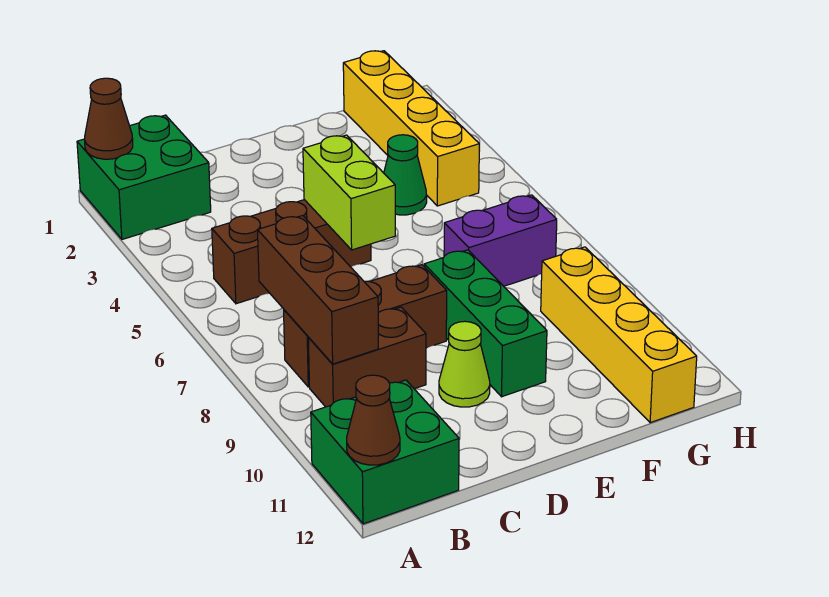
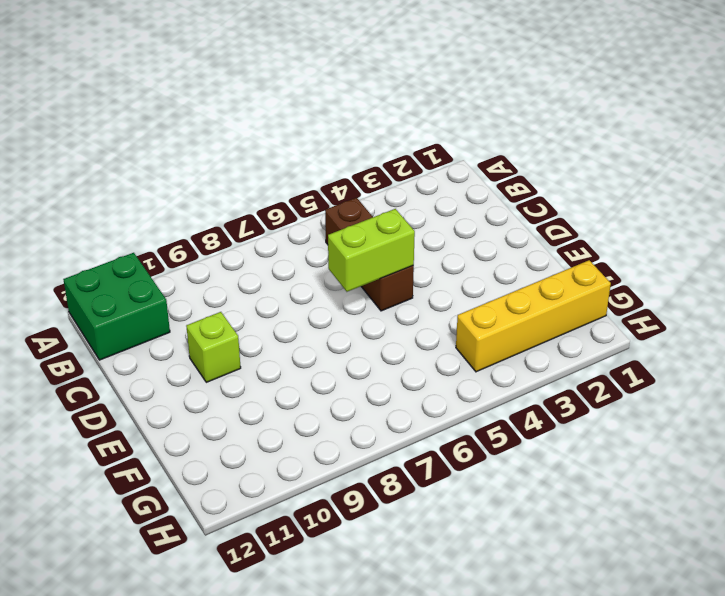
lime brick D10 level 1 -> lime cone D10 level 1
none -> green brick A1:B2 level 1
none -> brown brick B8:D8 level 1
none -> brown brick B9:C9 level 1

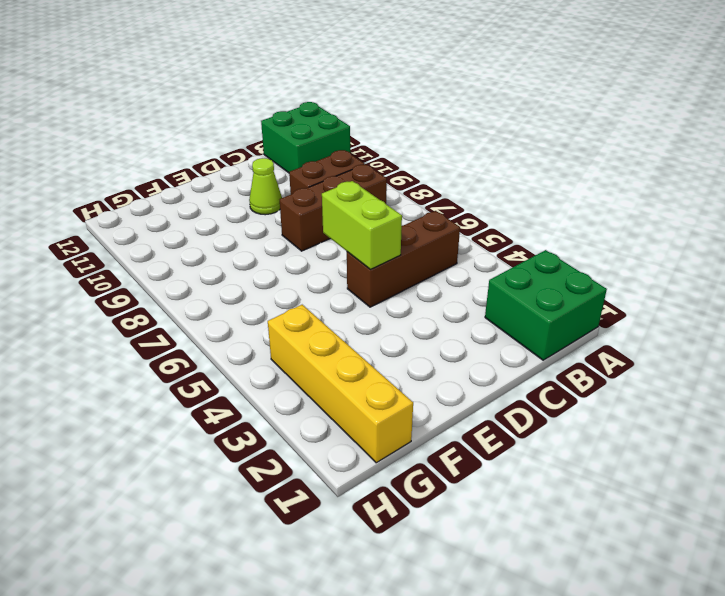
none -> green brick E8:E10 level 1
none -> green cone F4 level 1
none -> purple brick F7:G7 level 1

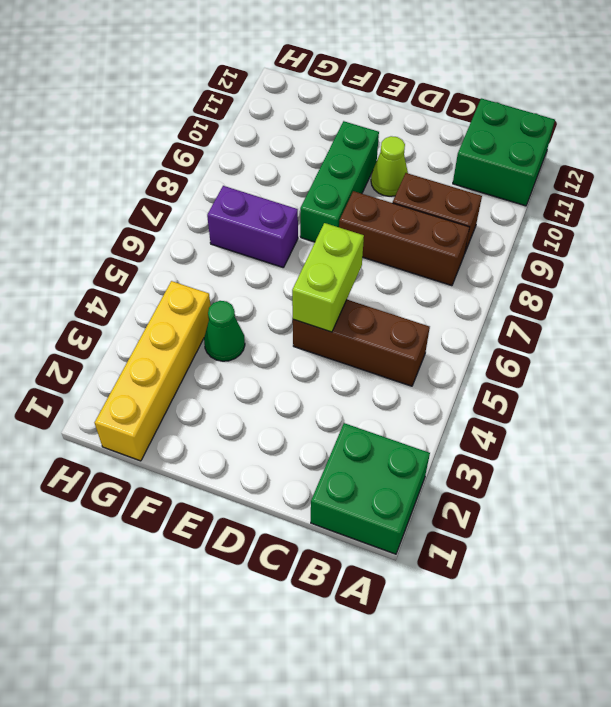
none -> yellow brick G9:G12 level 1
none -> brown cone A1 level 2
none -> brown cone A12 level 2

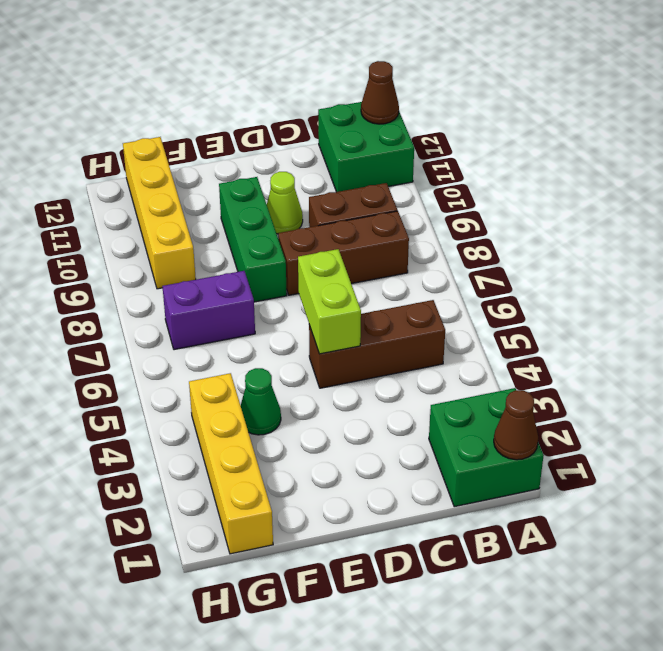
none -> brown brick B7:B9 level 2

